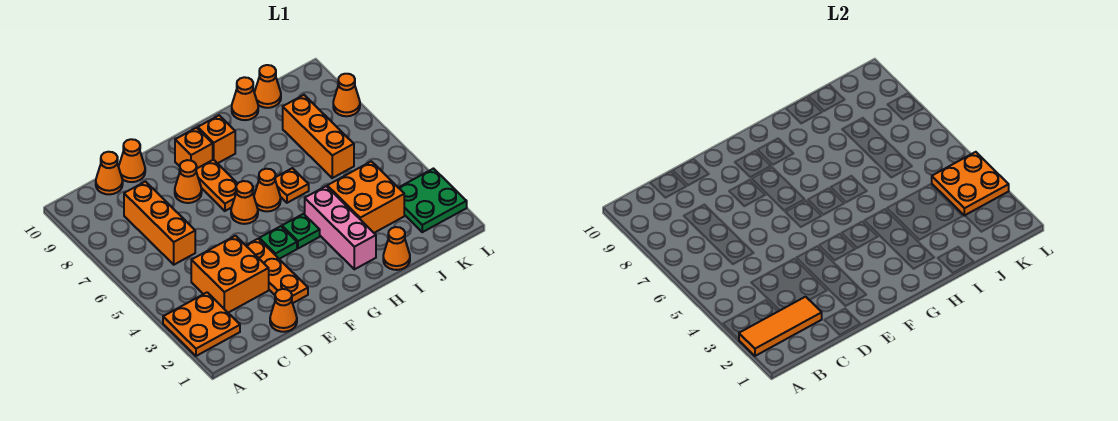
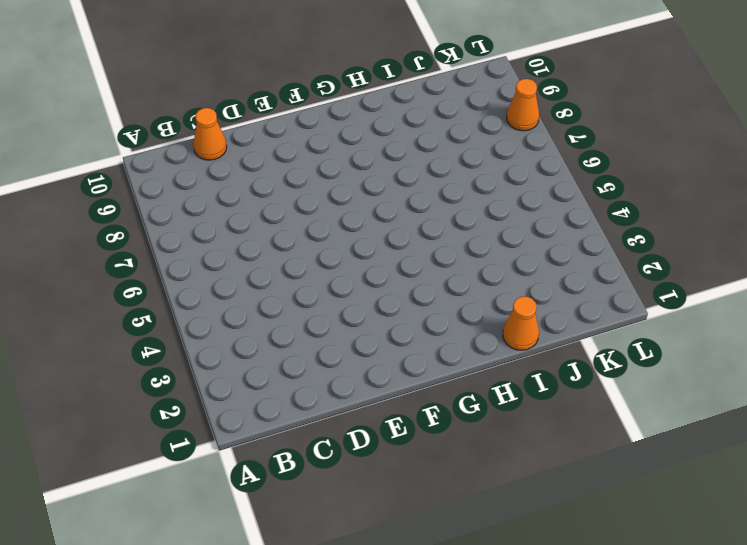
none -> orange plate A2:B3 level 1
none -> orange brick C3:D4 level 1
none -> orange brick C6:C8 level 1

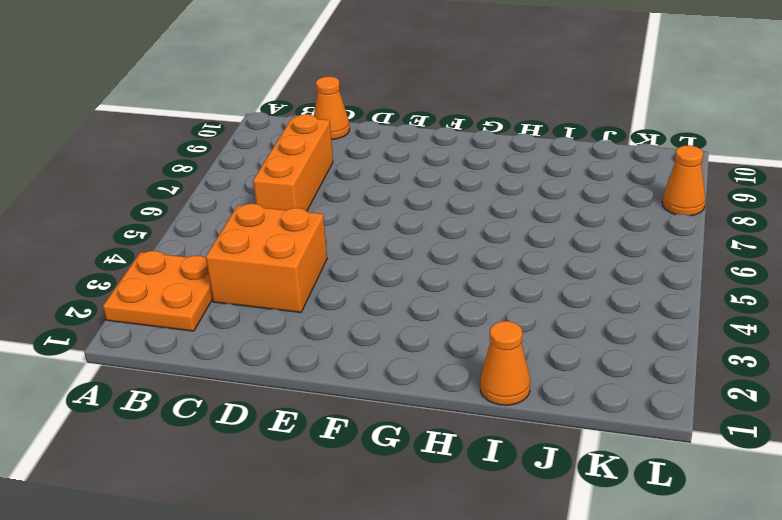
none -> orange cone D1 level 1
none -> orange cone D10 level 1
none -> orange plate E2:E4 level 1

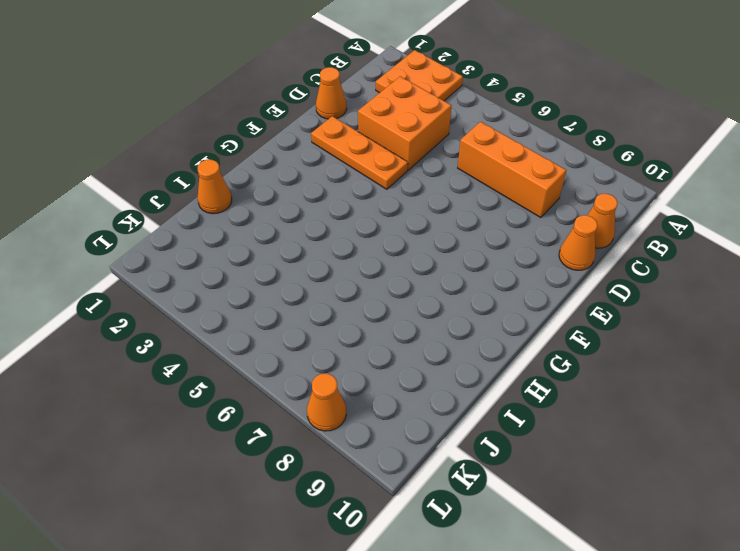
none -> orange cone E8 level 1
none -> green plate F4 level 1
none -> orange cone F6 level 1

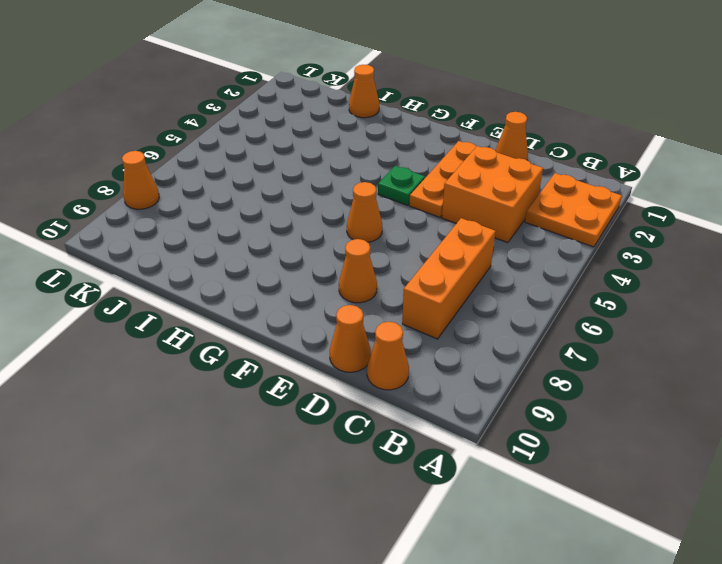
none -> orange plate F7:F8 level 1
none -> orange brick F9 level 1
none -> green plate G4 level 1

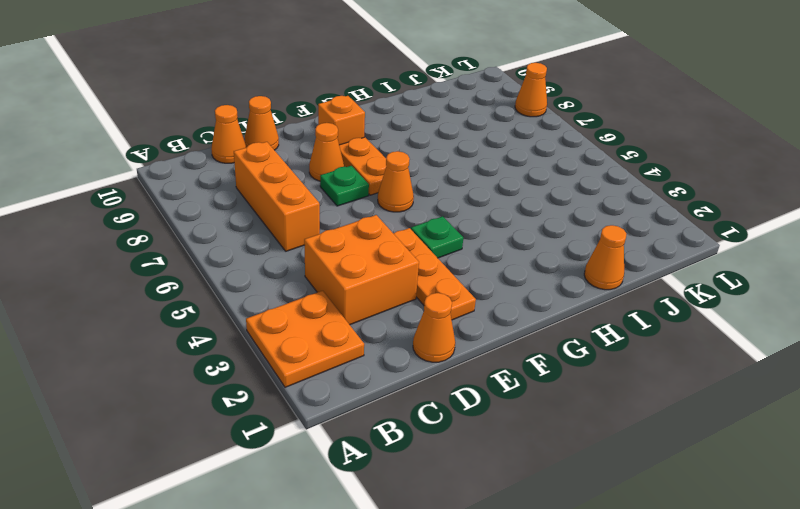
green plate E7 level 1 -> green plate G4 level 1
none -> orange cone G6 level 1
none -> orange brick G9 level 1
none -> pink brick H2:H4 level 1

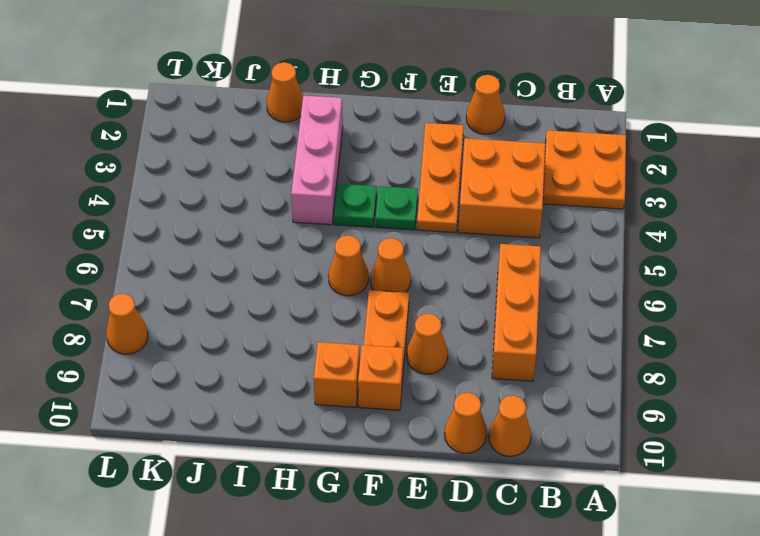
none -> orange plate H6 level 1
none -> orange brick I3:J4 level 1
none -> orange cone I10 level 1

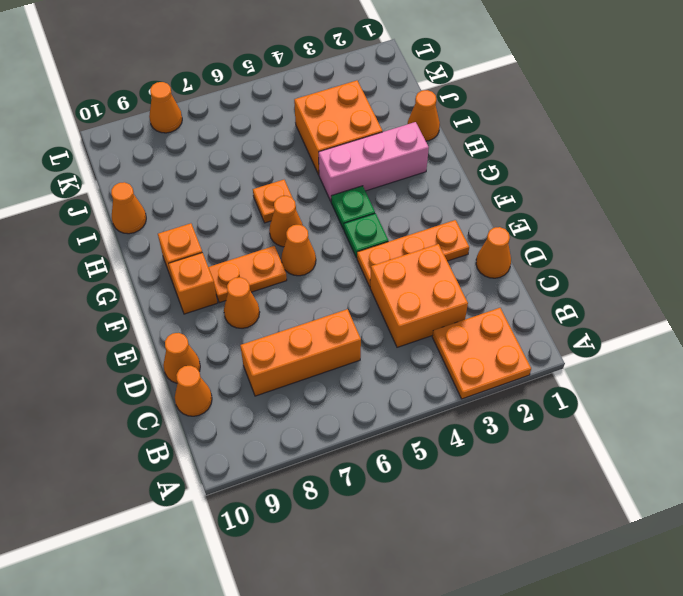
none -> orange brick J6:J8 level 1
none -> orange cone J10 level 1
none -> green plate K2:L3 level 1

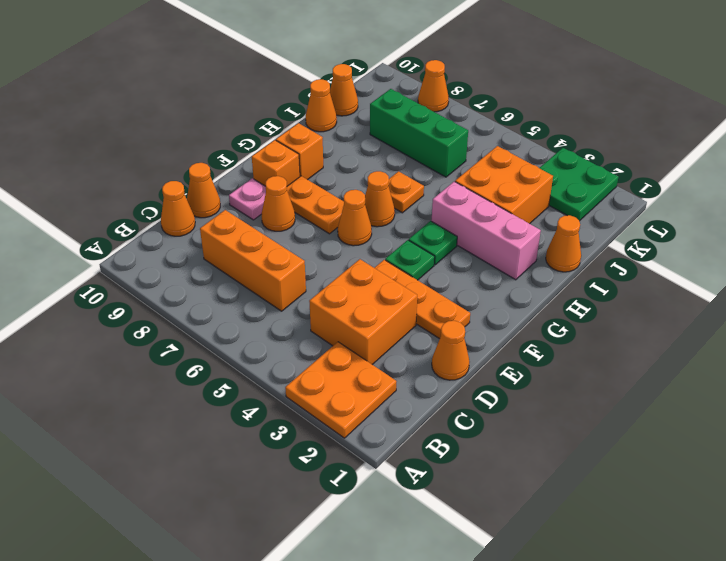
pink plate E9 level 1 -> none
green brick J6:J8 level 1 -> orange brick J6:J8 level 1
none -> orange tile A2:C2 level 2
none -> orange plate K3:L4 level 2

